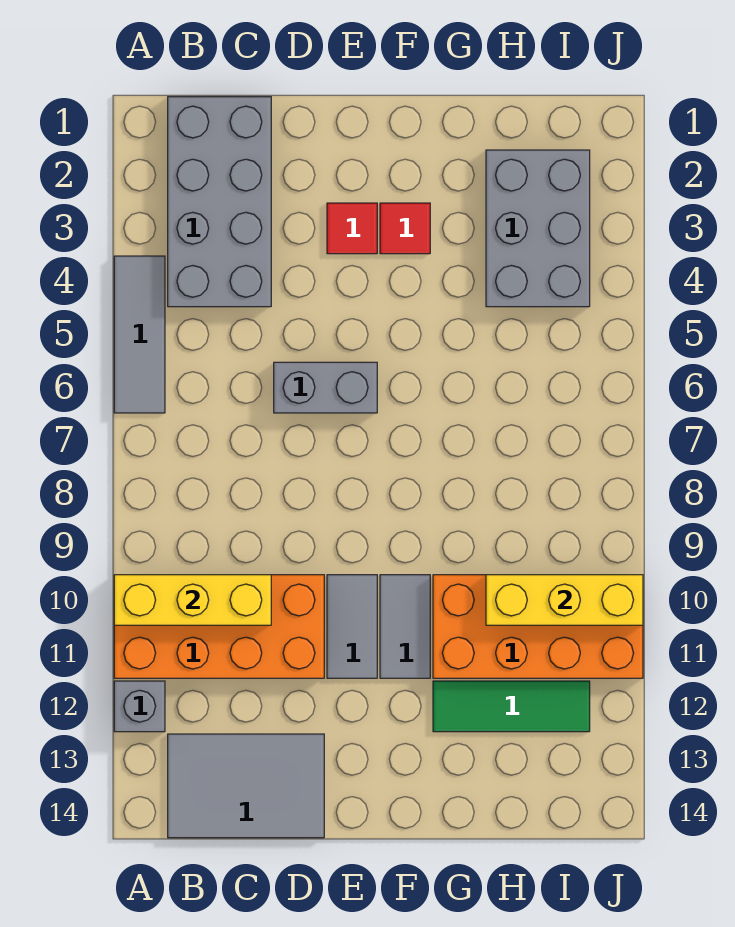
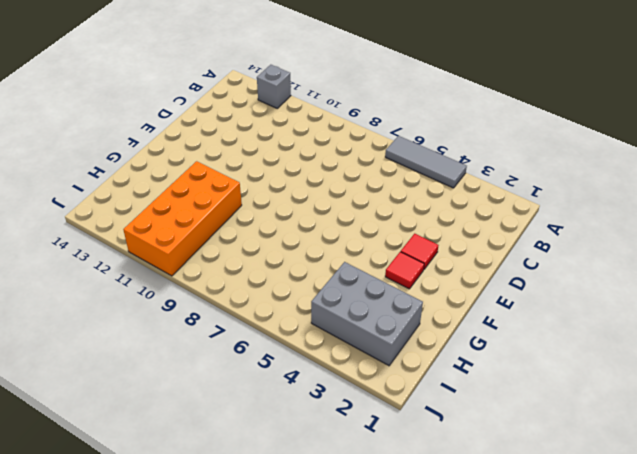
none -> orange brick A10:D11 level 1
none -> grey brick B1:C4 level 1
none -> grey tile B13:D14 level 1

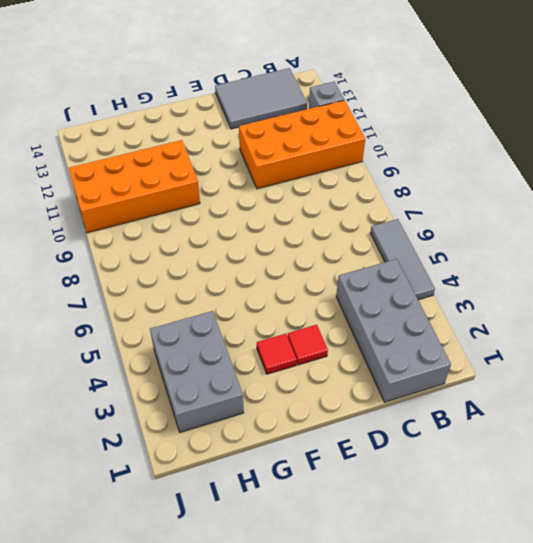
none -> grey brick D6:E6 level 1
none -> grey tile E10:E11 level 1
none -> grey tile F10:F11 level 1

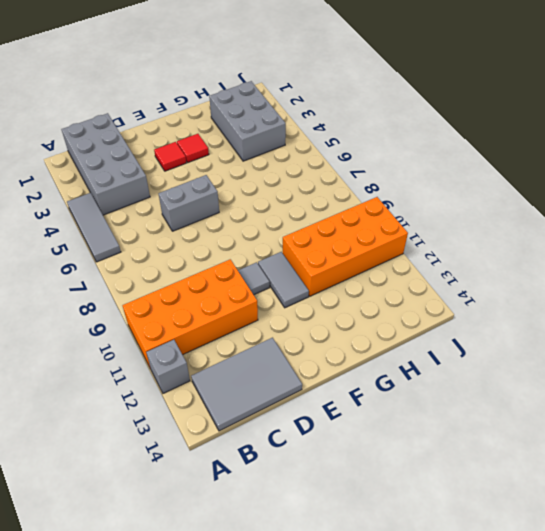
grey tile E10 level 1 -> grey tile E10:E11 level 1
none -> green tile G12:I12 level 1
none -> yellow brick A10:C10 level 2
none -> yellow brick H10:J10 level 2

